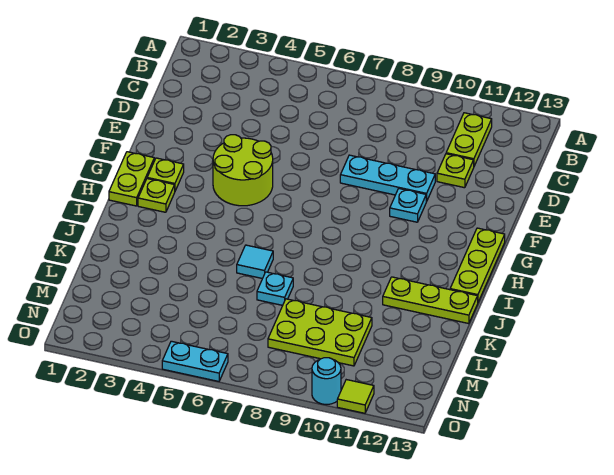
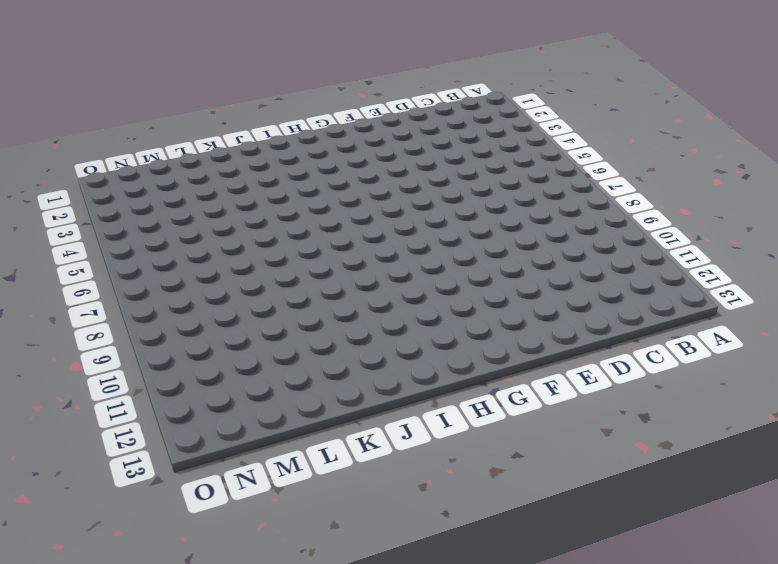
none -> lime plate B11:C11 level 1
none -> lime plate D11 level 1
none -> cyan plate E8:E10 level 1

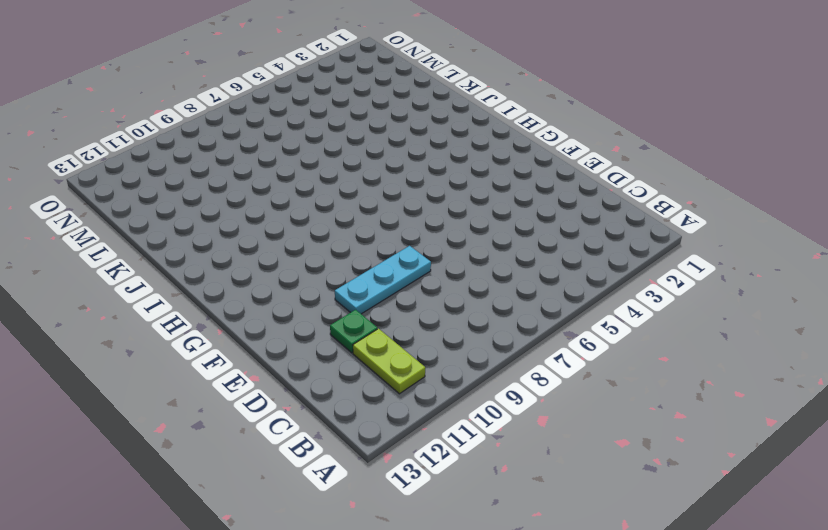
green plate D11 level 1 -> lime plate D11 level 1
none -> lime round brick F4:G5 level 1
none -> cyan plate F10 level 1
none -> lime plate G1:H1 level 1

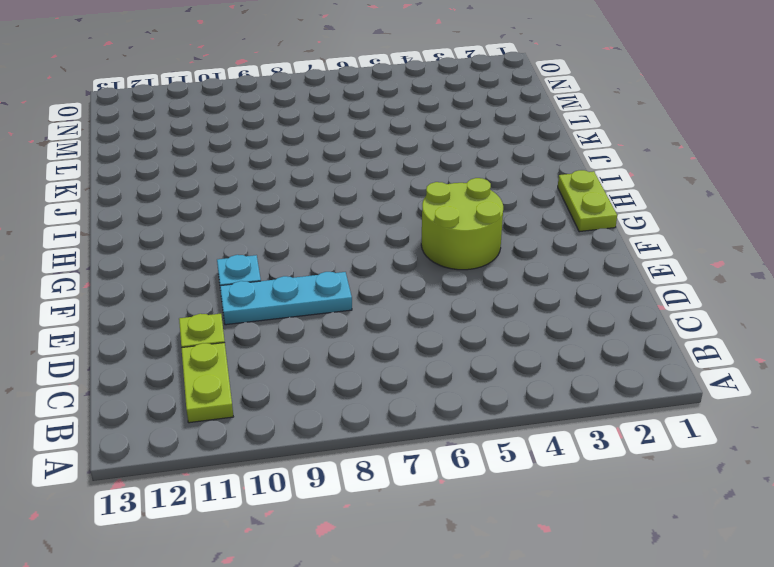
none -> lime plate G2 level 1
none -> lime plate G13:I13 level 1
none -> lime plate H2 level 1

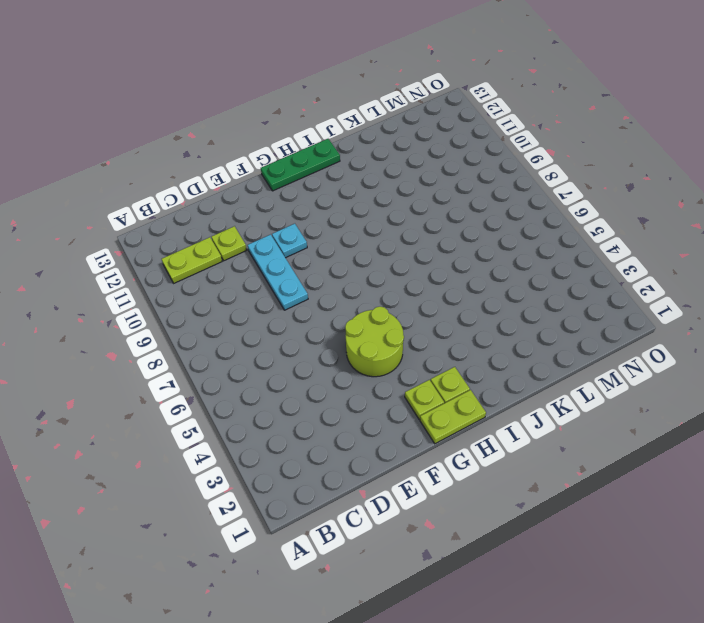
green plate G13:I13 level 1 -> lime plate G13:I13 level 1
none -> cyan tile J6 level 1
none -> lime plate J11:J13 level 1
none -> cyan plate K7 level 1

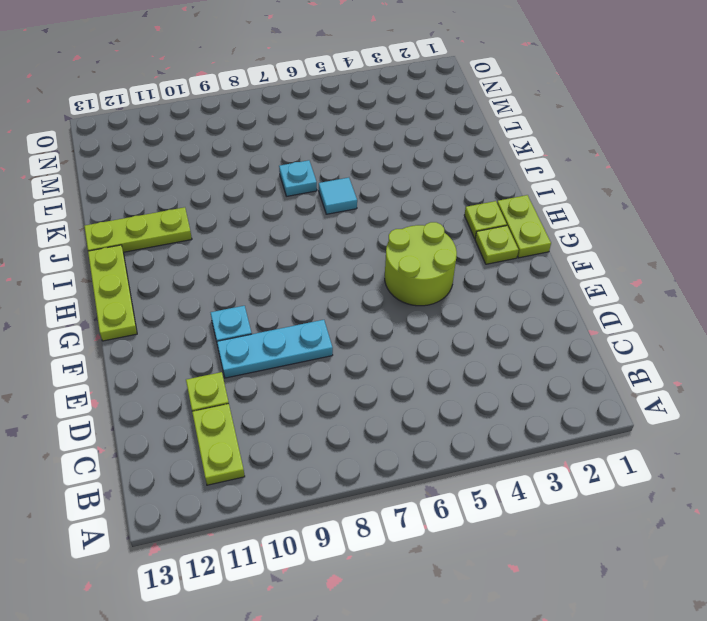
none -> lime plate L8:M10 level 1
none -> cyan plate O5:O6 level 1
none -> cyan round brick O10 level 1

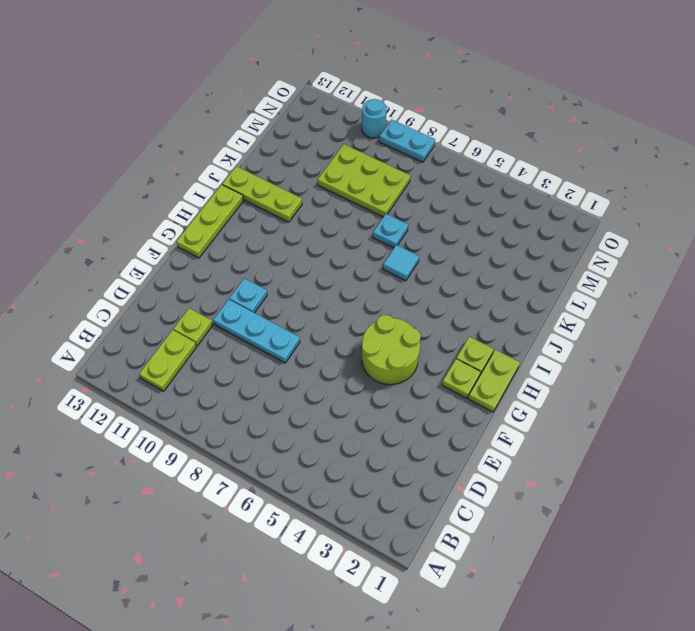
cyan plate O8:O9 level 1 -> cyan plate O5:O6 level 1
none -> lime tile O11 level 1

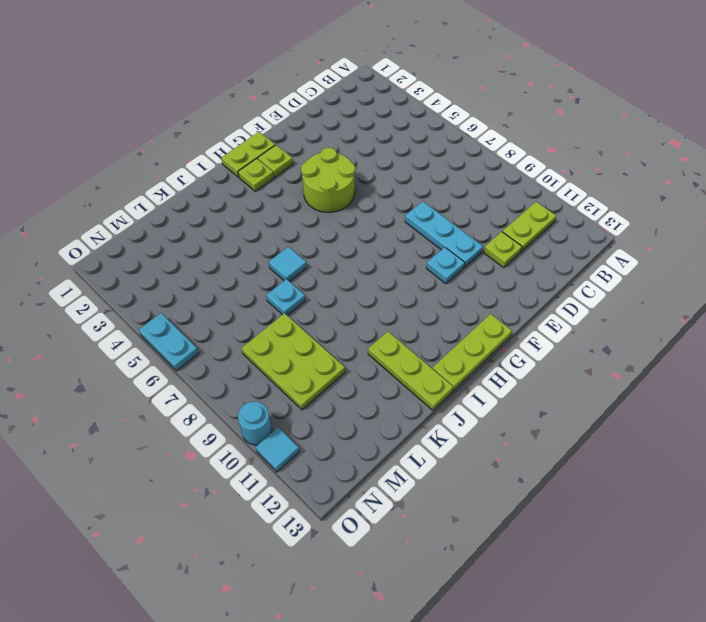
cyan tile O11 level 1 -> lime tile O11 level 1

